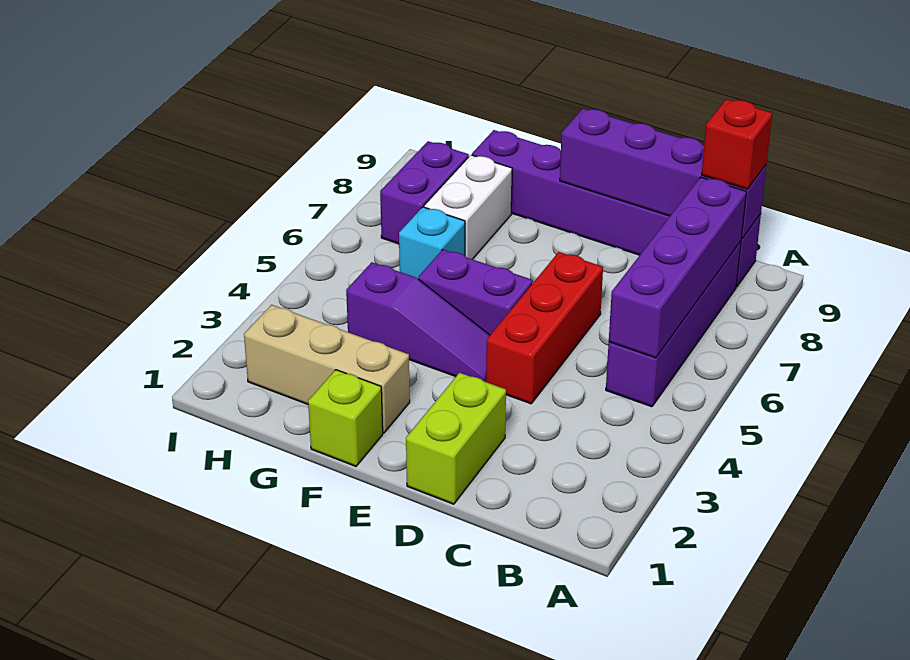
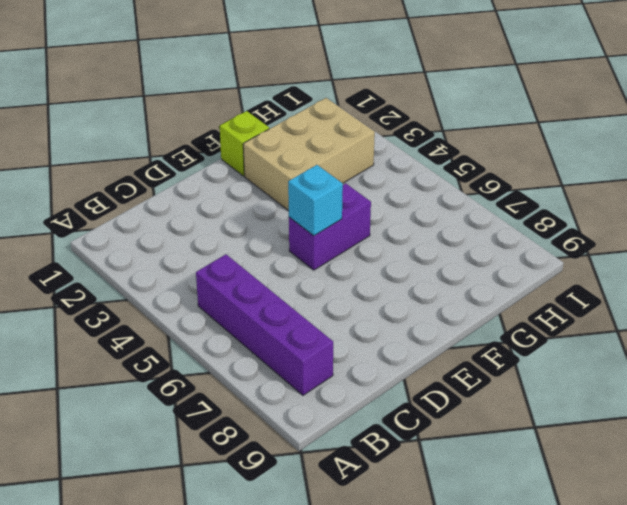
cyan brick E5 level 2 -> cyan brick G6 level 1
tan brick F2:H3 level 1 -> tan brick F2:H2 level 1
none -> purple brick B9:G9 level 1
none -> lime brick D1:D2 level 1
none -> red brick D4:D6 level 1

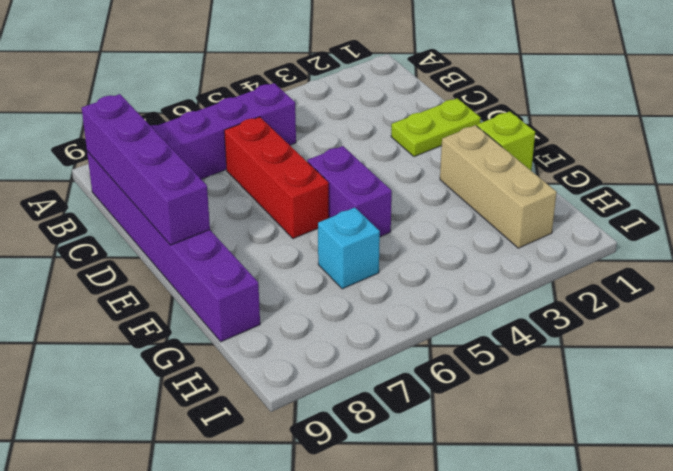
red brick C6:E6 level 1 -> red brick D4:D6 level 1
lime plate D1:D2 level 1 -> lime brick D1:D2 level 1
none -> purple slope E4:G4 level 1 top G
none -> white brick G7:G8 level 1
none -> purple brick H7:H8 level 1

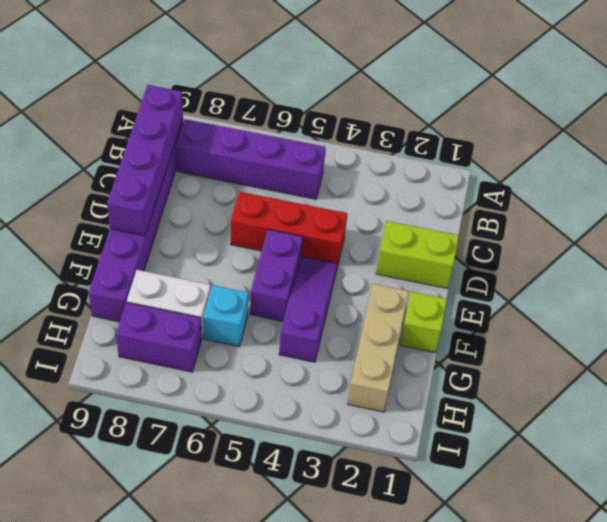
none -> purple brick B5:B8 level 2
none -> red brick B9 level 3

